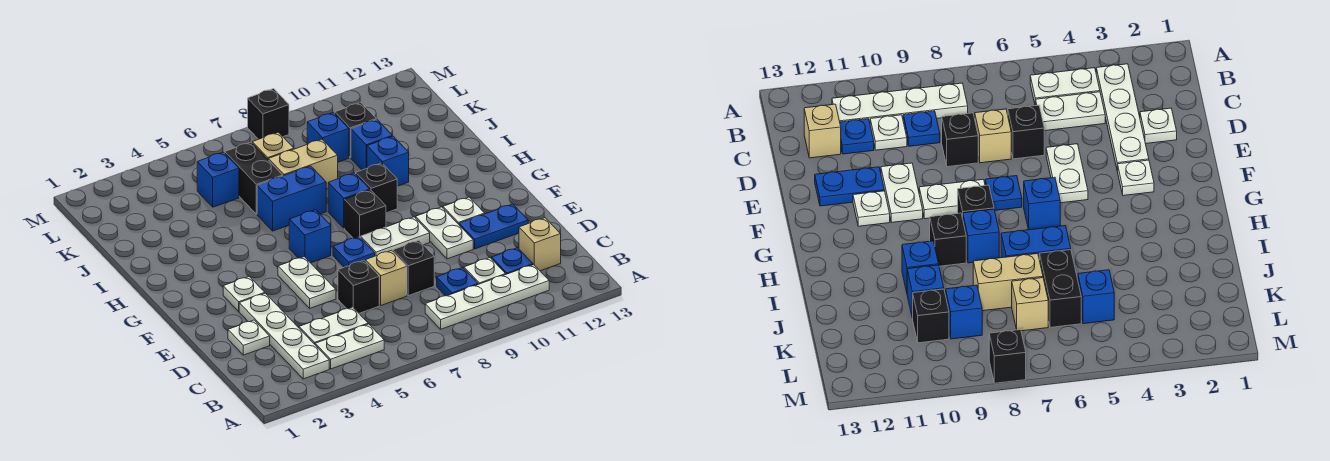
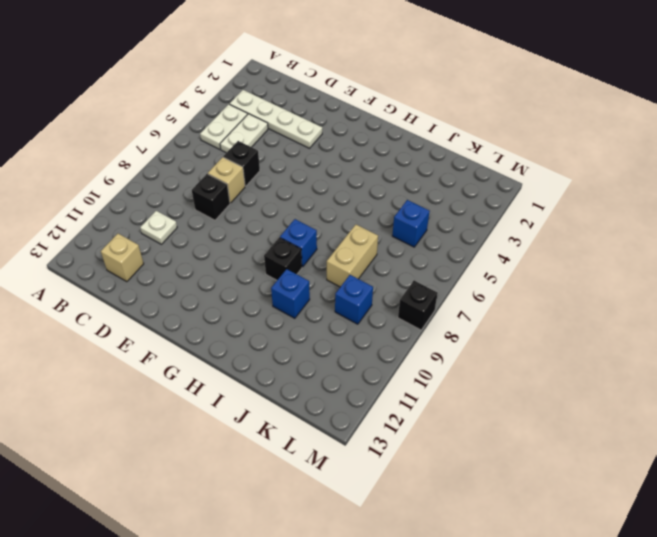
none -> white plate B8:B11 level 1
none -> blue plate C9 level 1
none -> blue plate C11 level 1
none -> white plate D2 level 1

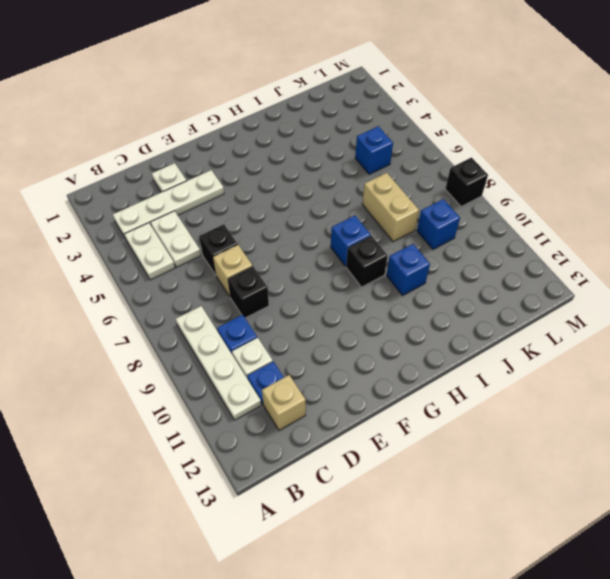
none -> white plate E5:F5 level 1
none -> white plate E10:F10 level 1
none -> blue plate E11:E12 level 1
none -> white plate F3 level 1

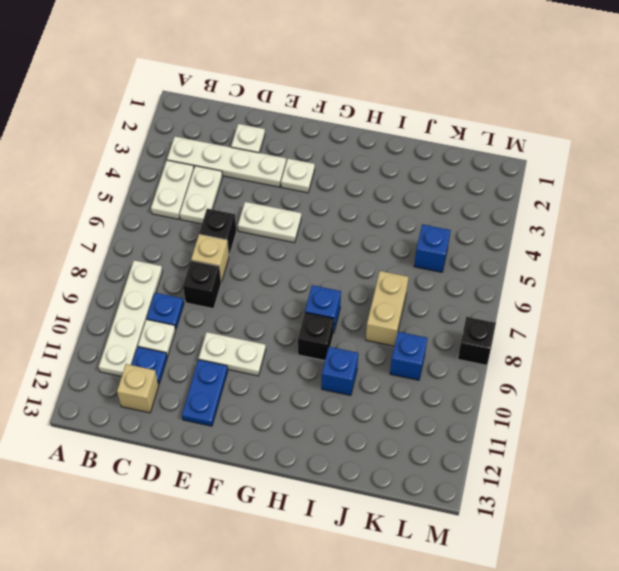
none -> blue plate F7 level 1
none -> white plate F8:F9 level 1
none -> white plate F11 level 1
none -> blue brick G6 level 1

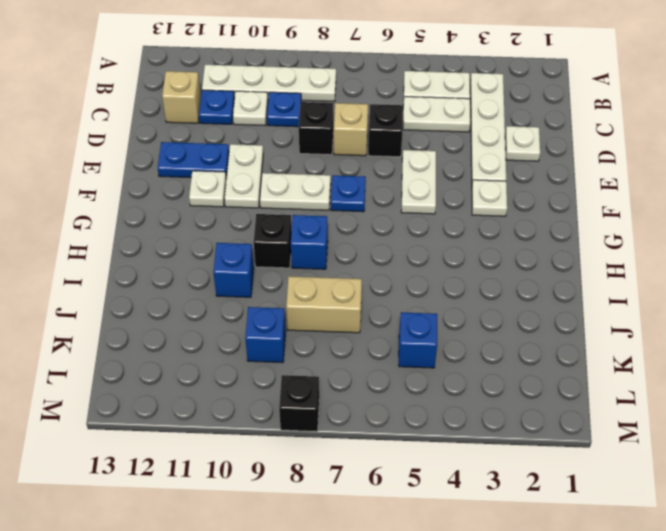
none -> blue brick G6 level 1
none -> black brick G8 level 1
none -> blue brick I6:I7 level 1
none -> black brick J6:K6 level 1

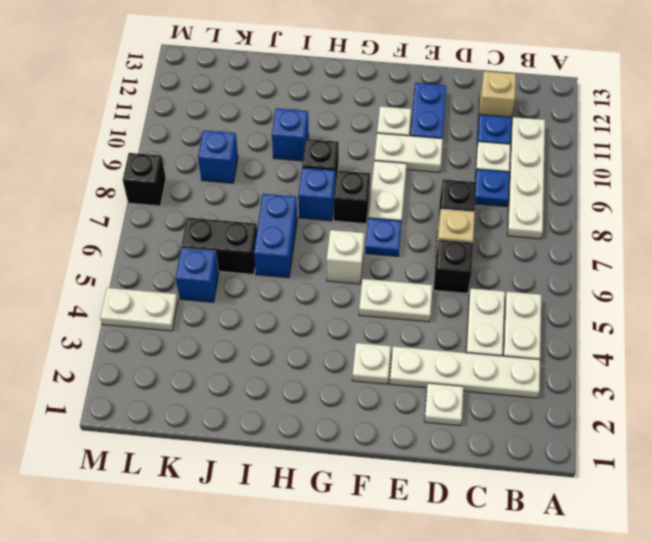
white brick G6 level 1 -> blue brick G6 level 1
white plate L4:M4 level 1 -> none
none -> tan brick J7:J8 level 1
none -> blue brick J10 level 1
none -> tan brick K7 level 1
none -> black brick K10 level 1

